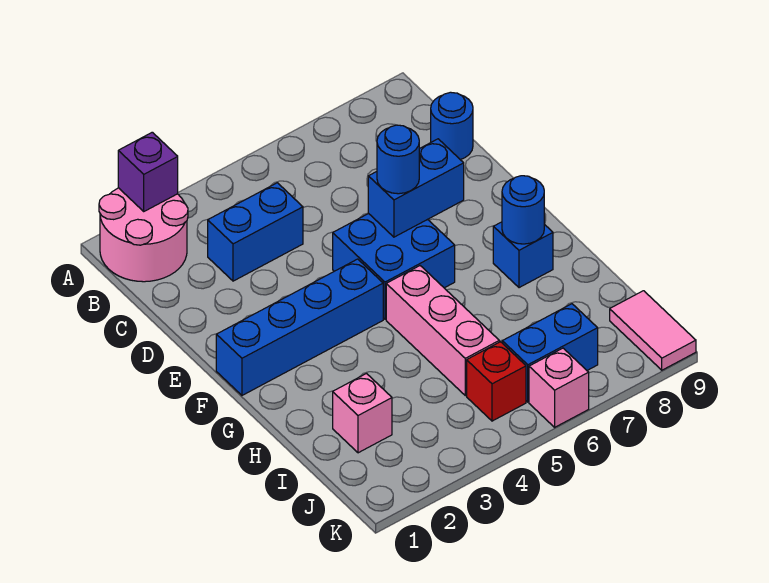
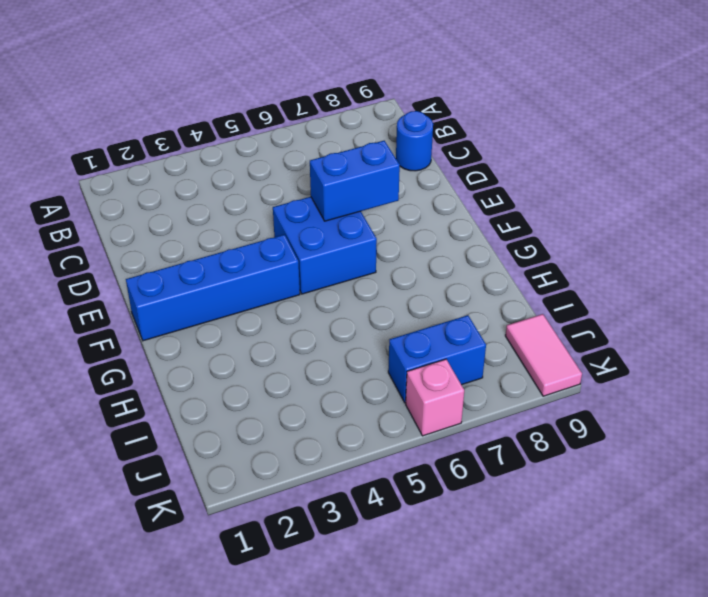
none -> pink round brick A1:B2 level 1
none -> blue brick C3:C4 level 1
none -> pink brick G5:I5 level 1

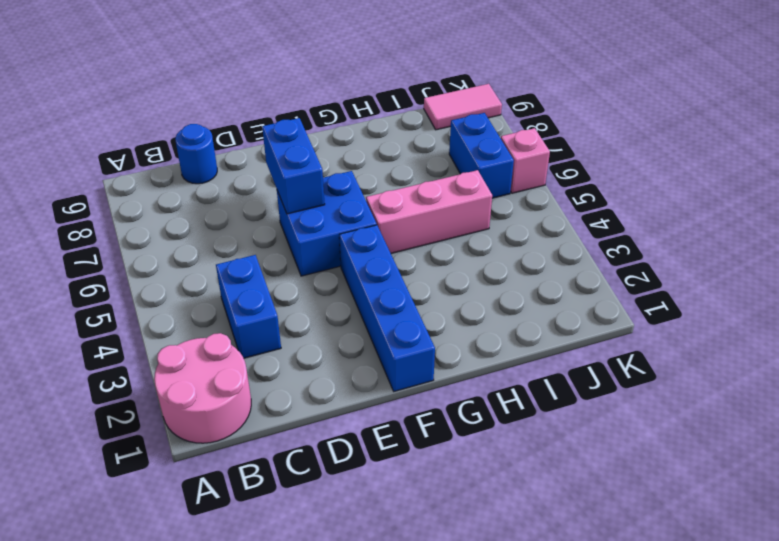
none -> blue brick G8 level 1
none -> pink brick I2 level 1
none -> red brick J5 level 1

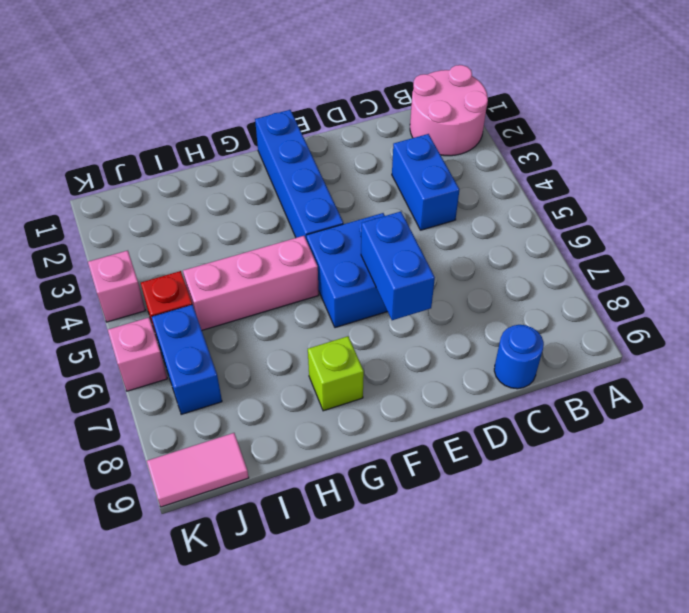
lime brick G8 level 1 -> blue brick G8 level 1
pink brick K4 level 1 -> pink brick I2 level 1
none -> purple brick A2 level 2
none -> blue round brick G8 level 2
none -> blue round brick E6 level 3

